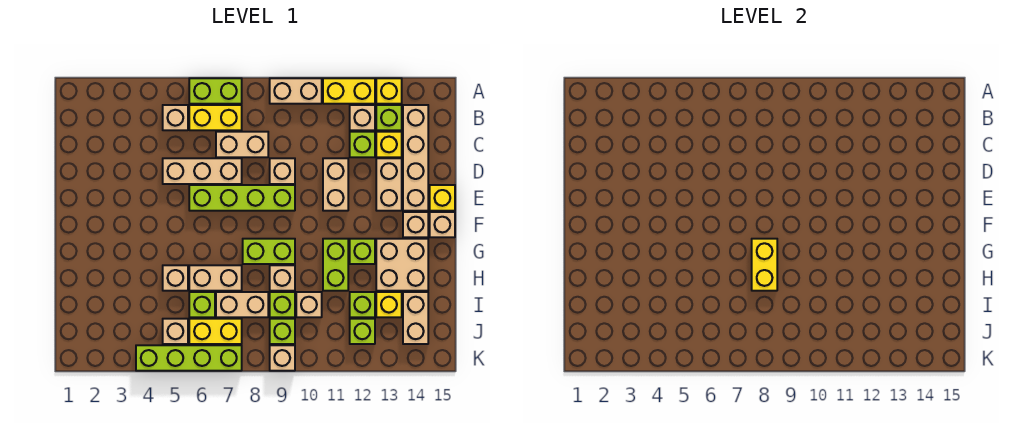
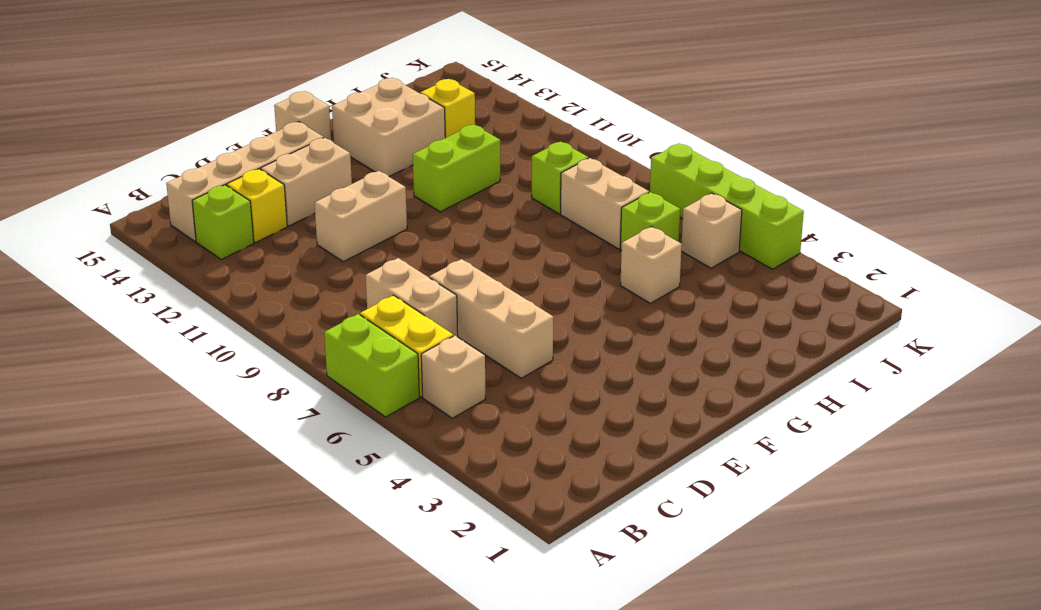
none -> tan brick A9:A10 level 1
none -> yellow brick A11:A12 level 1
none -> yellow brick A13 level 1
none -> tan brick B12 level 1

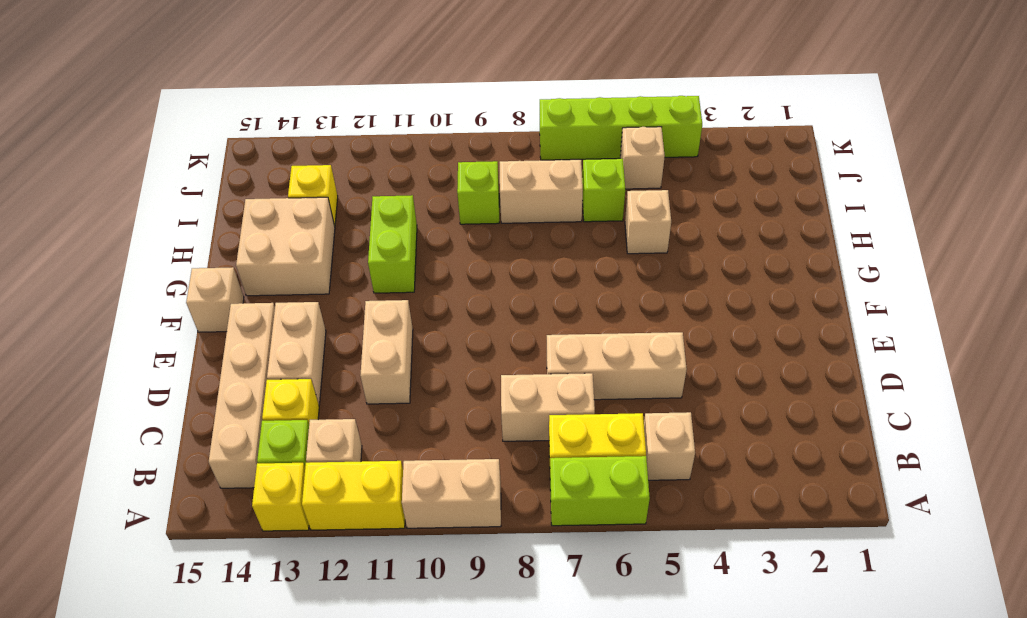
none -> lime brick C12 level 1
none -> tan brick D9 level 1
none -> lime brick E6:E9 level 1
none -> yellow brick E15 level 1

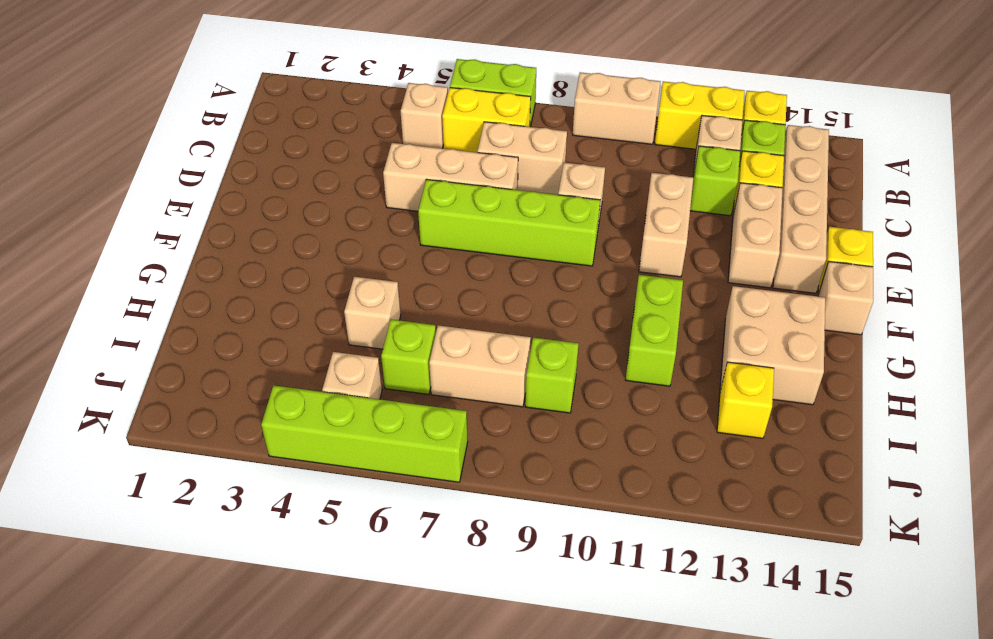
none -> tan brick F14 level 1
none -> lime brick G8:G9 level 1
none -> lime brick G12 level 1
none -> tan brick H6:H7 level 1

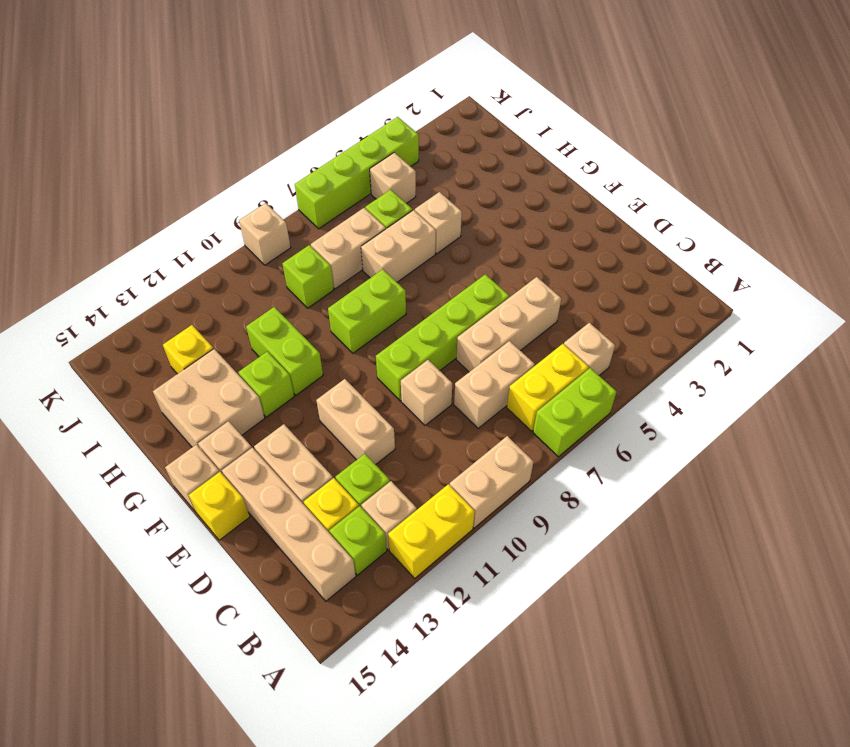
none -> yellow brick A13 level 1
none -> tan brick H9 level 1
none -> tan brick I10 level 1
none -> lime brick I12 level 1

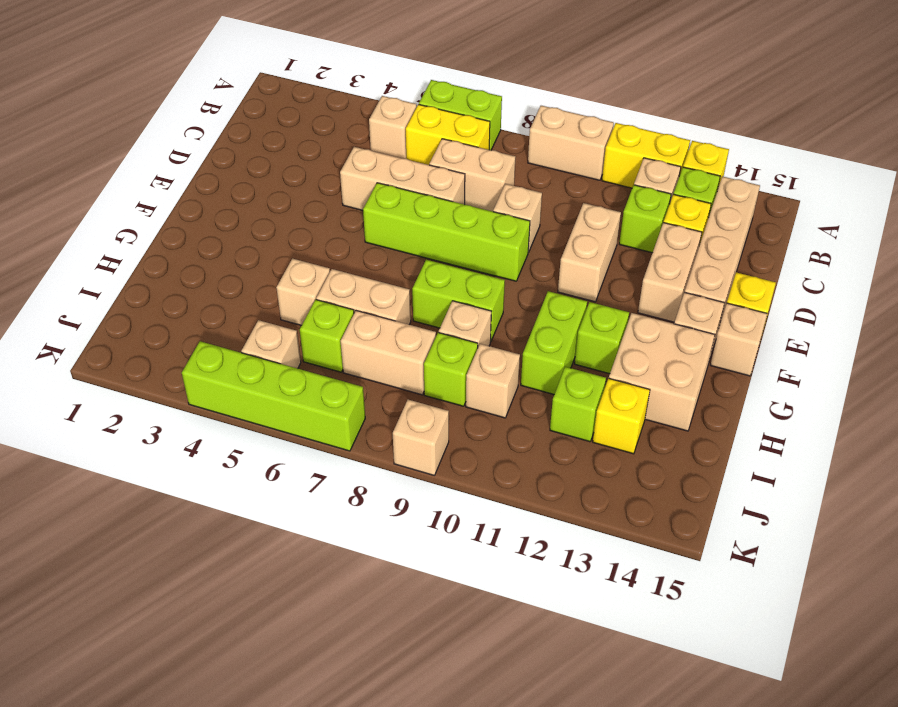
none -> tan brick I14:J14 level 1
none -> yellow brick J6:J7 level 1
none -> lime brick J9 level 1
none -> lime brick J12 level 1

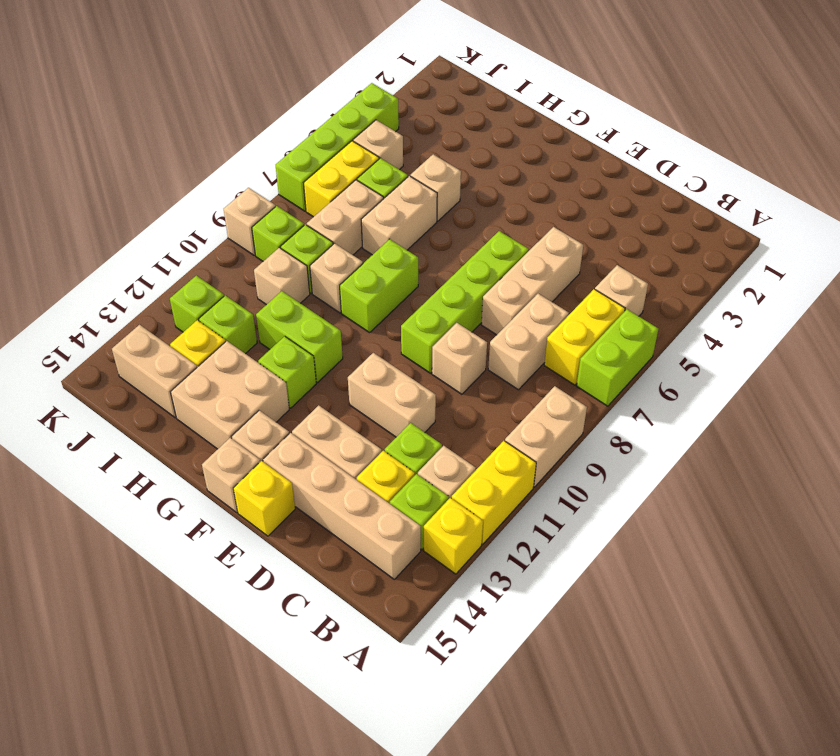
none -> yellow brick G8:H8 level 2

